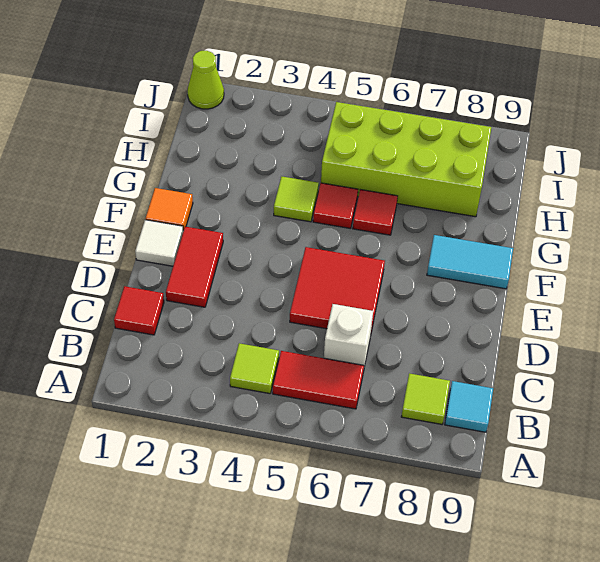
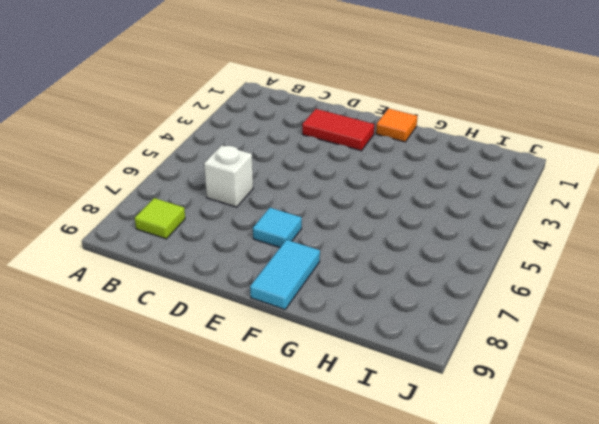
cyan tile E7 level 1 -> cyan tile B9 level 1
none -> lime tile B4 level 1
none -> red tile B5:B6 level 1
none -> red tile C1 level 1

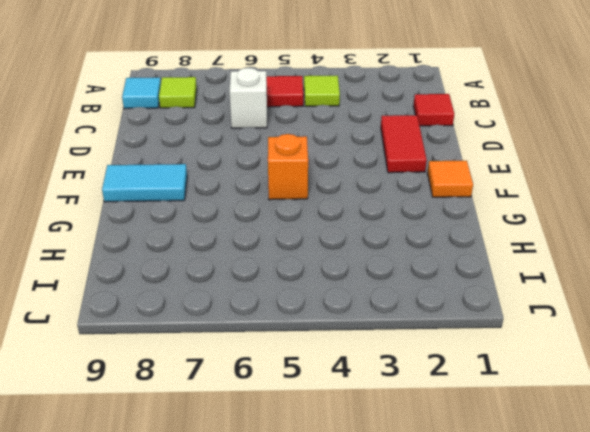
orange brick F5 level 1 -> none
none -> red tile D5:E6 level 1
none -> white tile E1 level 1
none -> lime tile G4 level 1

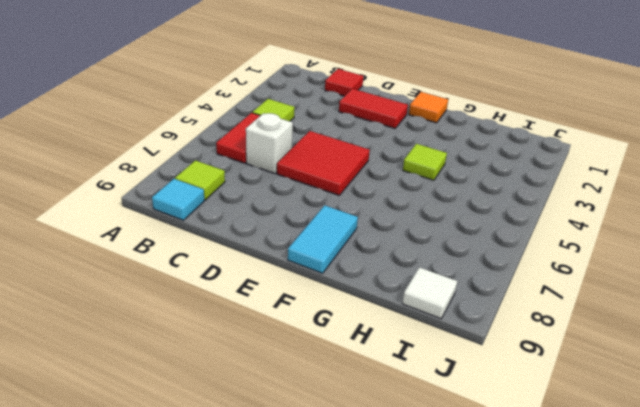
white tile I9 level 1 -> white tile E1 level 1
none -> red tile G5 level 1
none -> red tile G6 level 1
none -> lime brick H5:I8 level 1

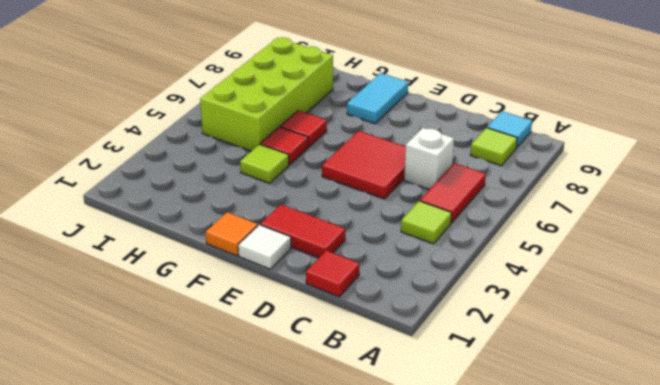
none -> lime cone J1 level 1

